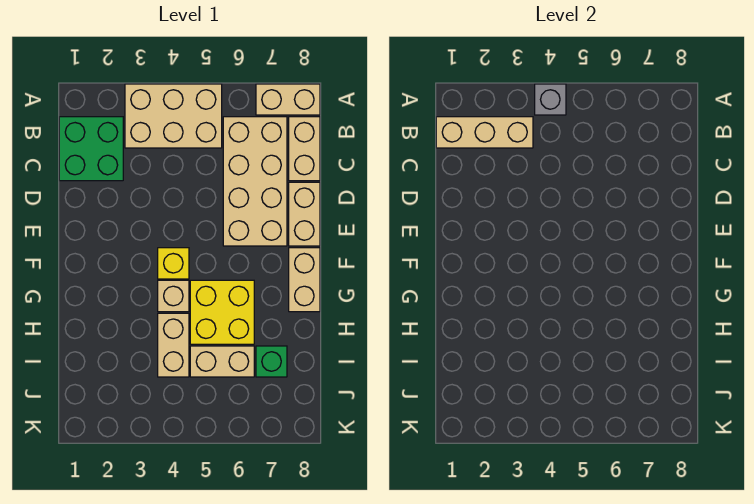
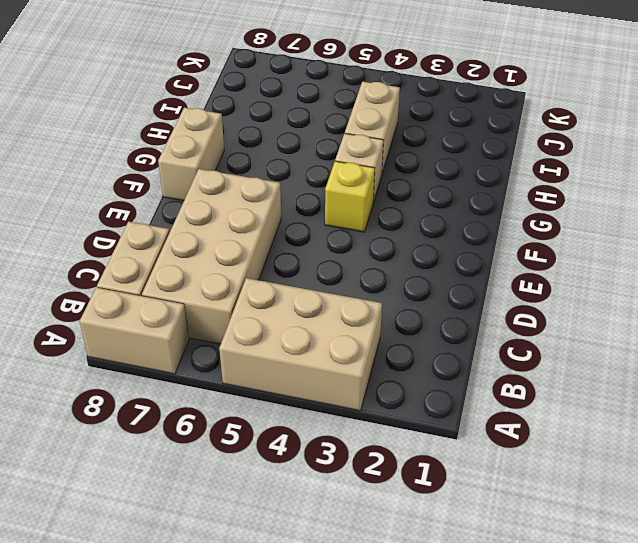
none -> green brick B1:C2 level 1
none -> tan brick D8:E8 level 1
none -> yellow brick G5:H6 level 1

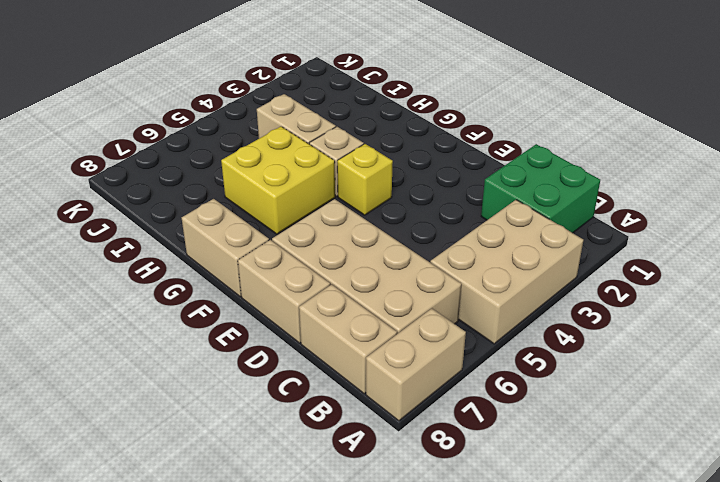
none -> tan brick I5:I6 level 1
none -> green brick I7 level 1
none -> grey brick A4 level 2

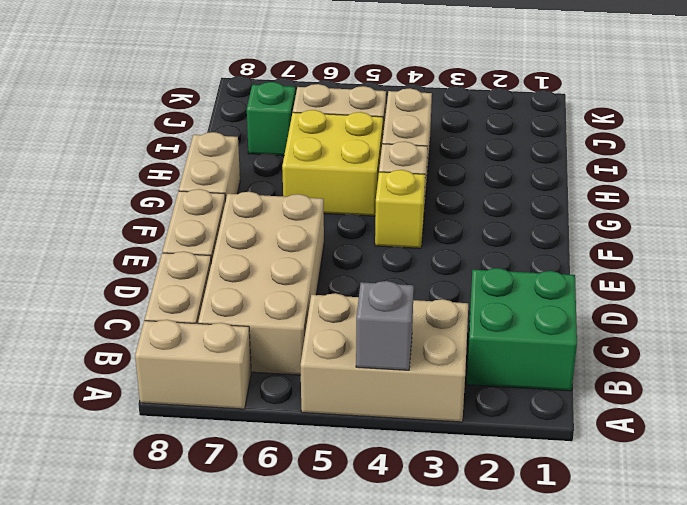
none -> tan brick B1:B3 level 2

